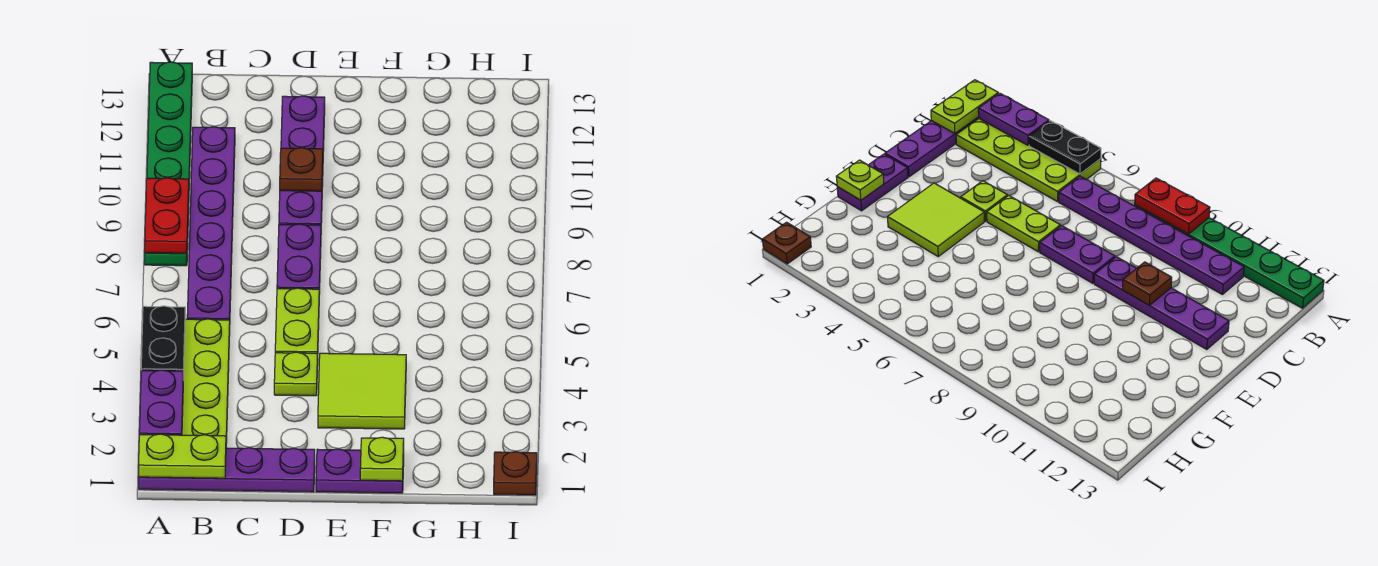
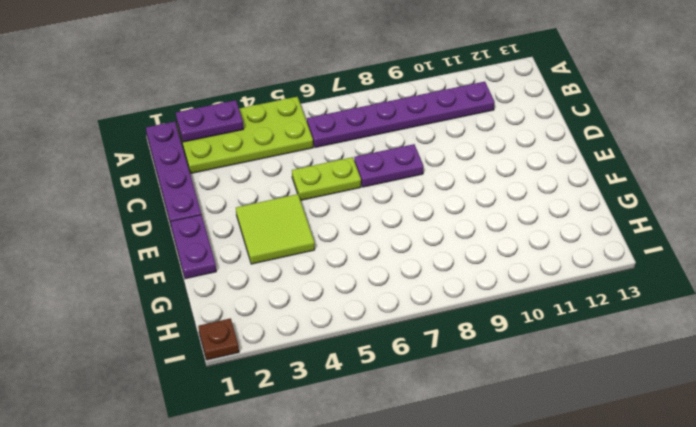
none -> green plate A8:A13 level 1
none -> lime plate D4 level 1
none -> purple plate D9:D12 level 1

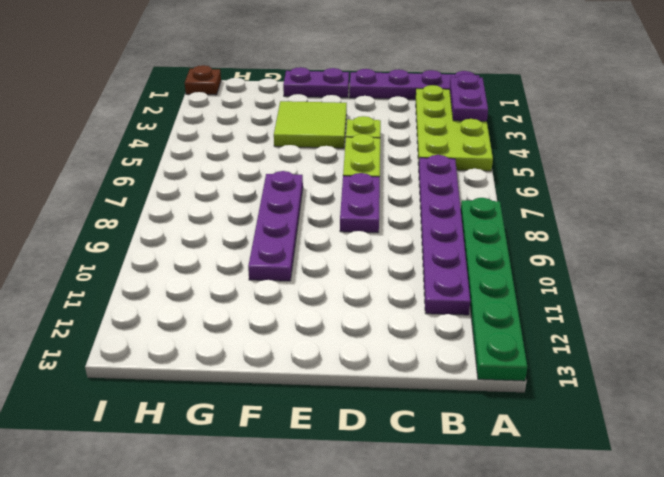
purple plate F7:F10 level 1 -> purple plate D9:D12 level 1
none -> lime plate A1:B1 level 2
none -> black plate A4:A5 level 2
none -> red plate A8:A9 level 2

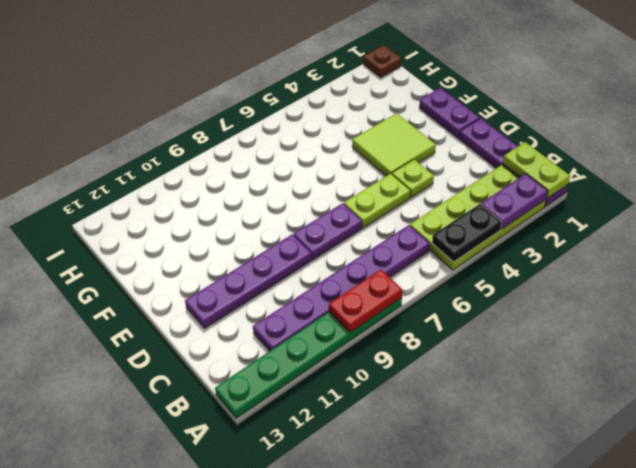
none -> brown plate D10 level 2
none -> lime plate F1 level 2

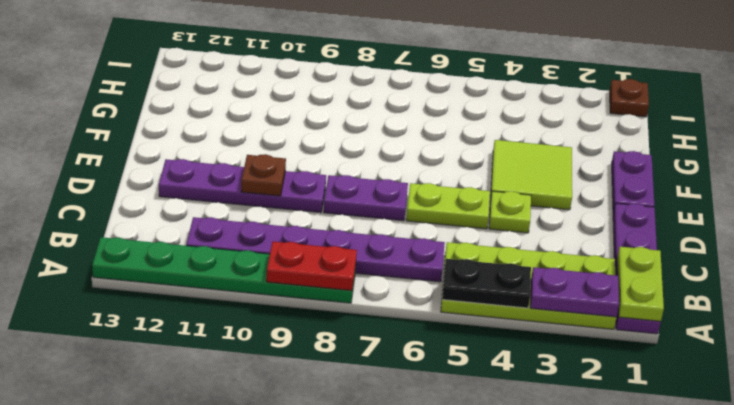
none -> lime plate F1 level 2

